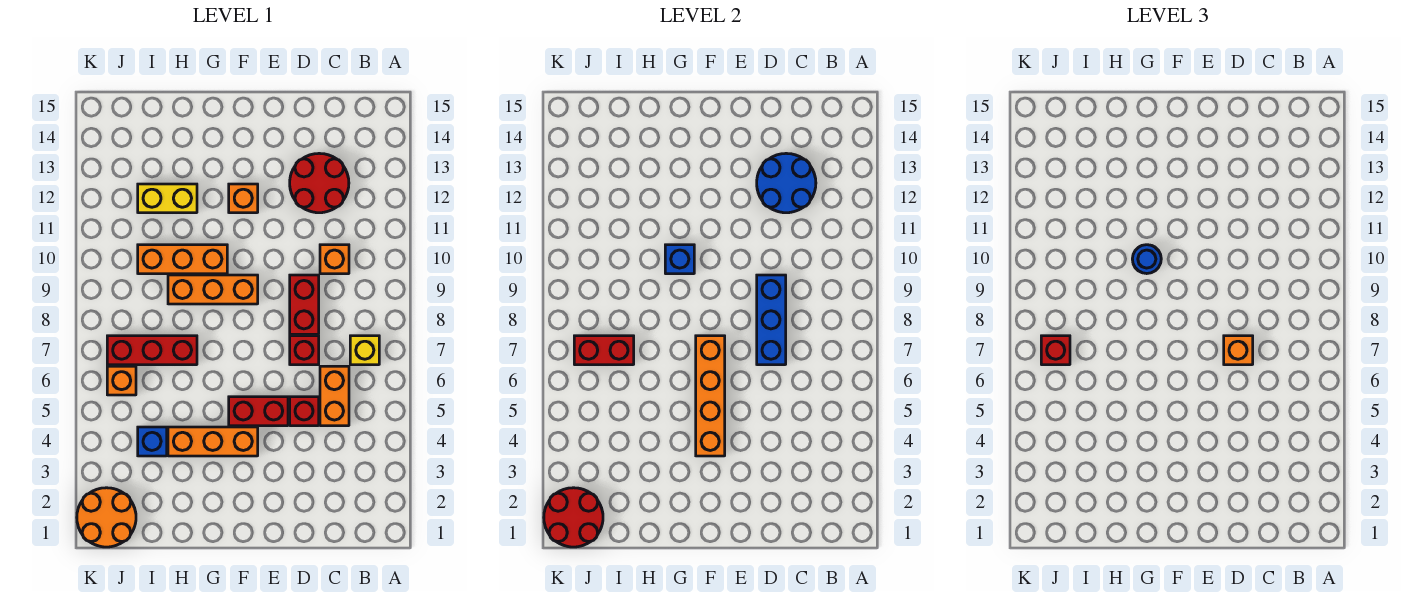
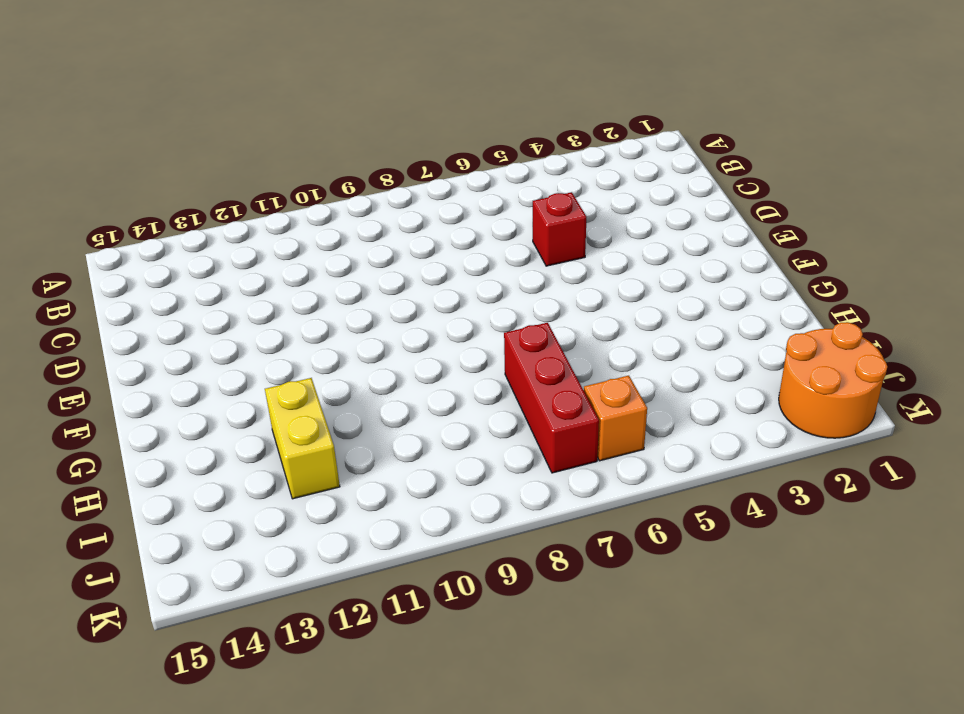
none -> yellow brick B7 level 1
none -> orange brick C5:C6 level 1
none -> orange brick C10 level 1

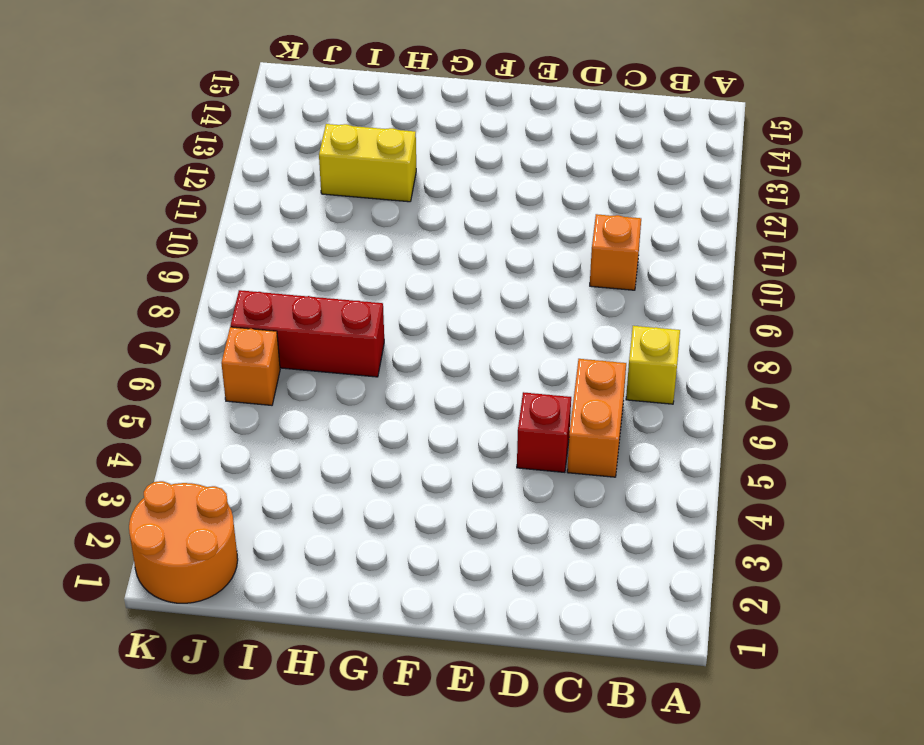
none -> red round brick C12:D13 level 1
none -> red brick D7 level 1
none -> red brick D8:D9 level 1

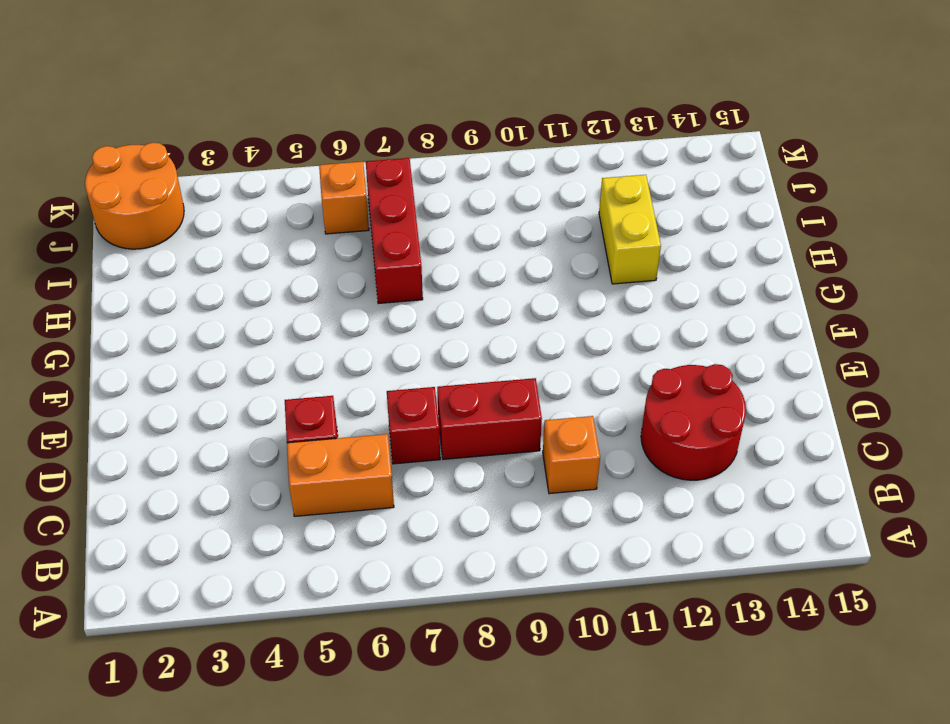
none -> yellow brick B7 level 1
none -> red brick E5:F5 level 1
none -> orange brick F4:H4 level 1

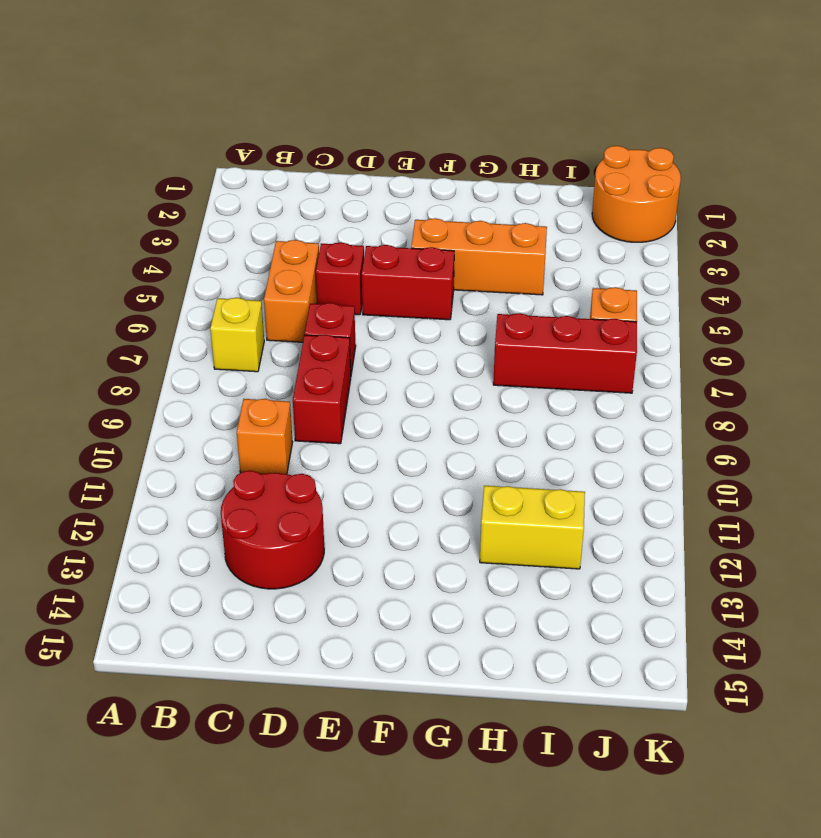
none -> orange brick F9:H9 level 1
none -> orange brick F12 level 1
none -> orange brick G10:I10 level 1

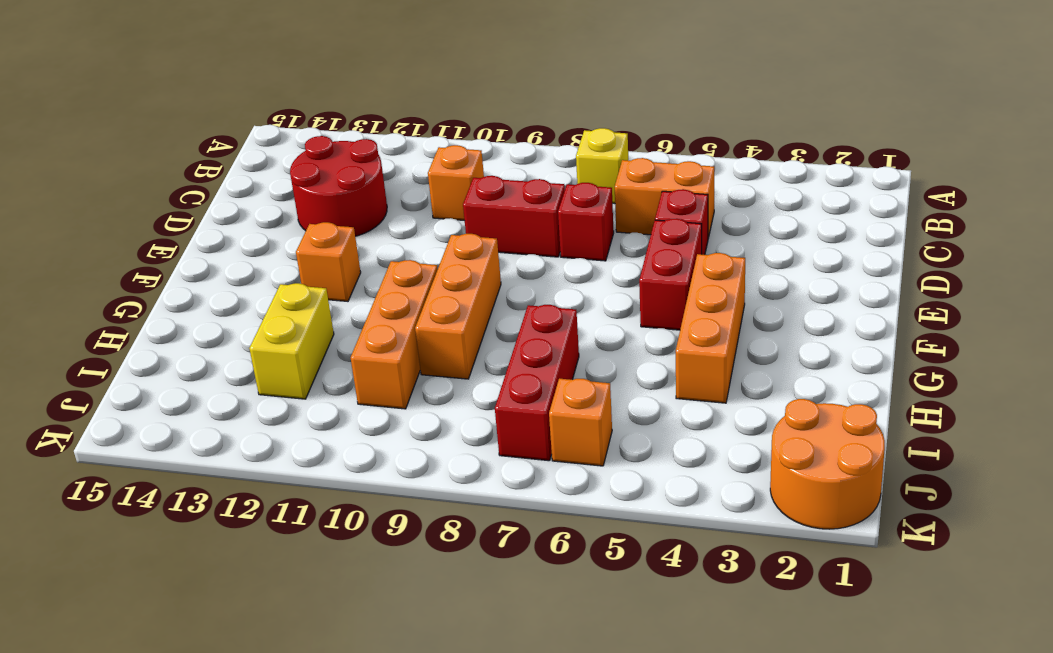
none -> blue brick I4 level 1
none -> blue round brick C12:D13 level 2
none -> blue brick D7:D9 level 2

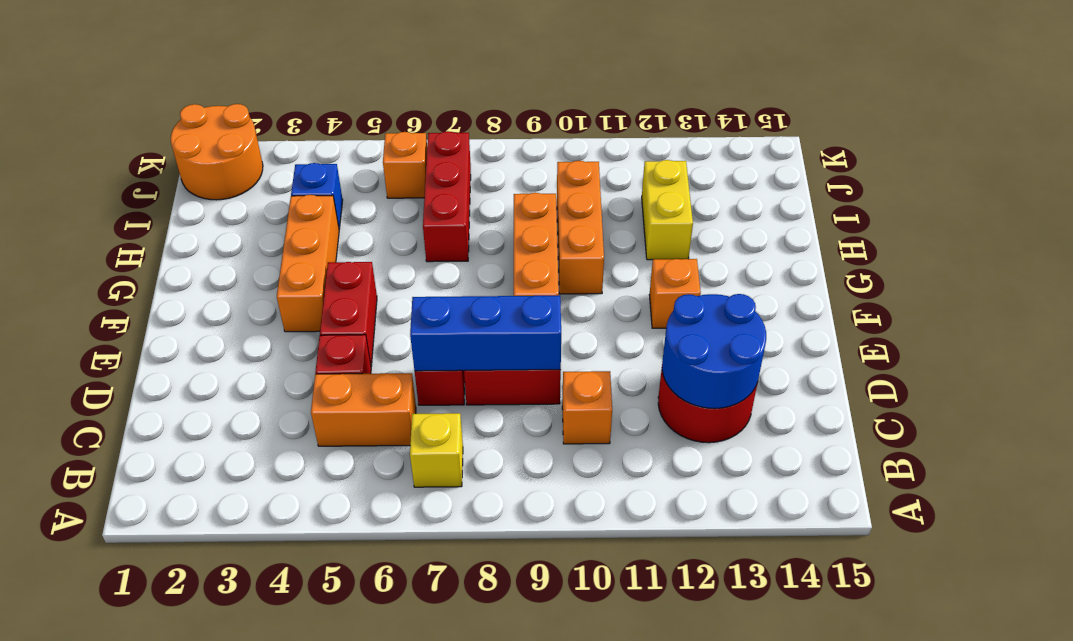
none -> orange brick F4:F7 level 2
none -> blue brick G10 level 2
none -> red brick I7:J7 level 2

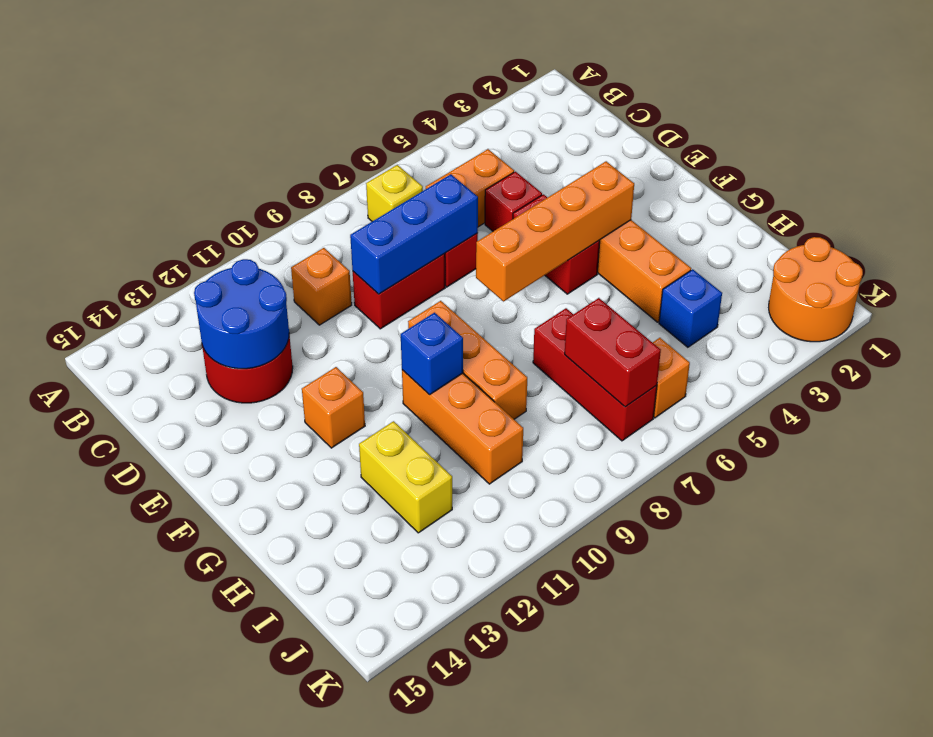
none -> red round brick J1:K2 level 2
none -> orange brick D7 level 3
none -> blue round brick G10 level 3

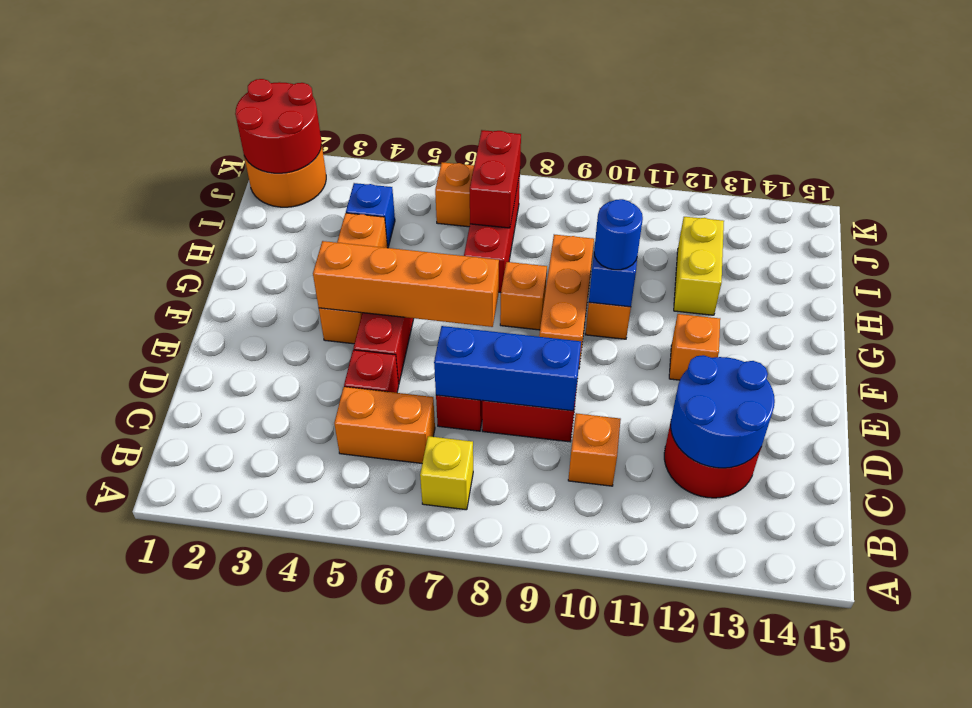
orange brick G8 level 1 -> orange brick D7 level 3
none -> red brick J7 level 3

